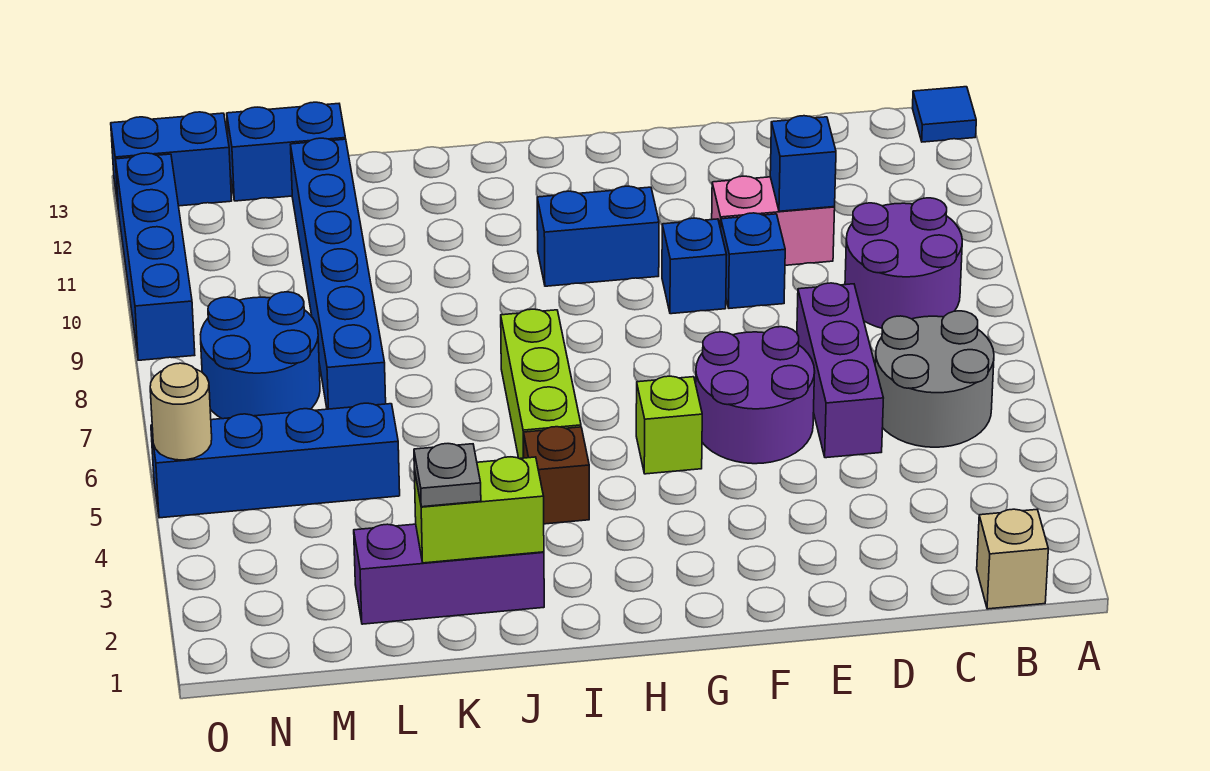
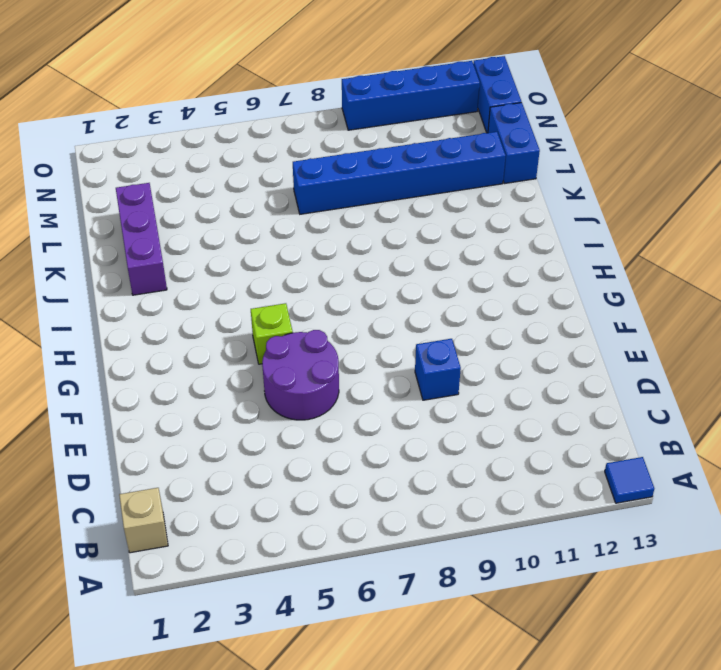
none -> grey round brick B5:C6 level 1
none -> purple round brick B8:C9 level 1
none -> purple brick D5:D7 level 1

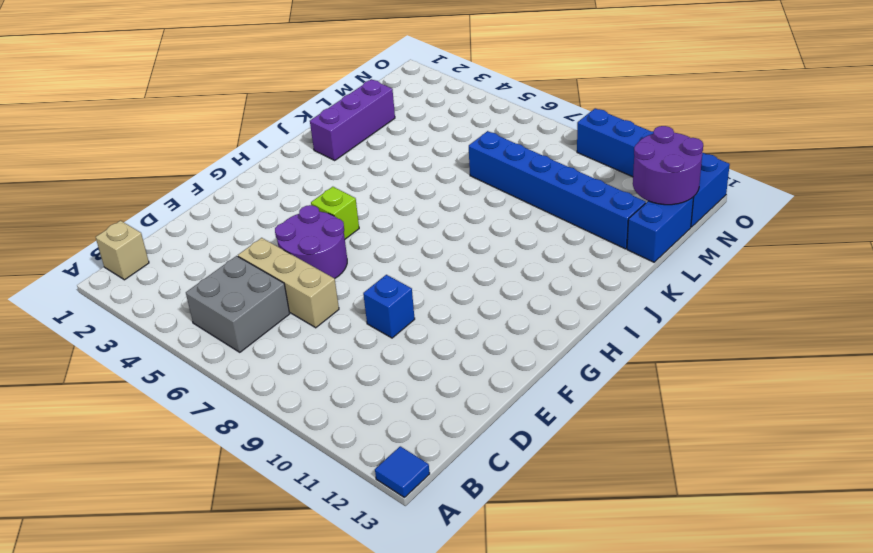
grey brick B5:C6 level 1 -> grey round brick B5:C6 level 1
tan brick D5:D7 level 1 -> purple brick D5:D7 level 1
purple round brick M12:N13 level 2 -> purple round brick B8:C9 level 1
none -> pink brick D10:E10 level 1
none -> blue brick F9 level 1
none -> blue brick G10:H10 level 1

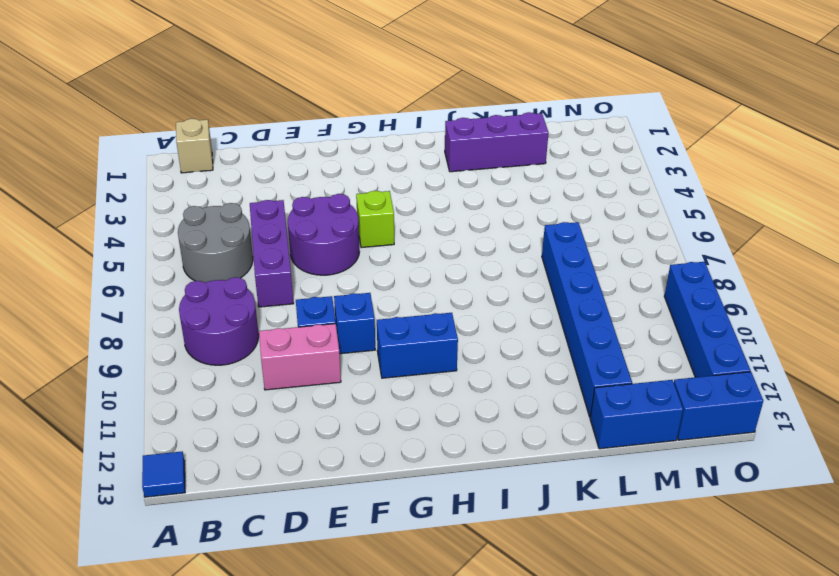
none -> brown brick I4 level 1
none -> lime brick I5:I7 level 1
none -> blue brick L5:O5 level 1

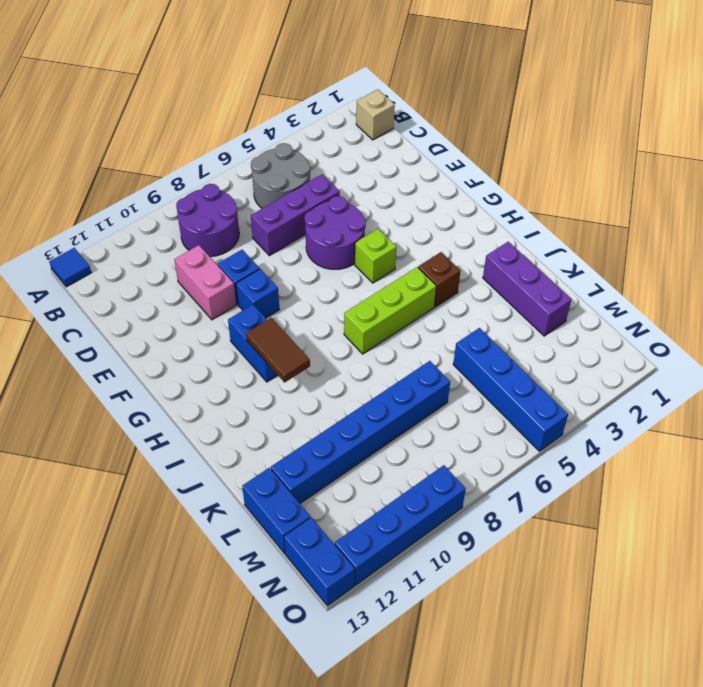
brown tile H10:I10 level 2 -> none
none -> blue round brick M7:N8 level 1
none -> blue brick D10 level 2
none -> lime brick J2:K2 level 2

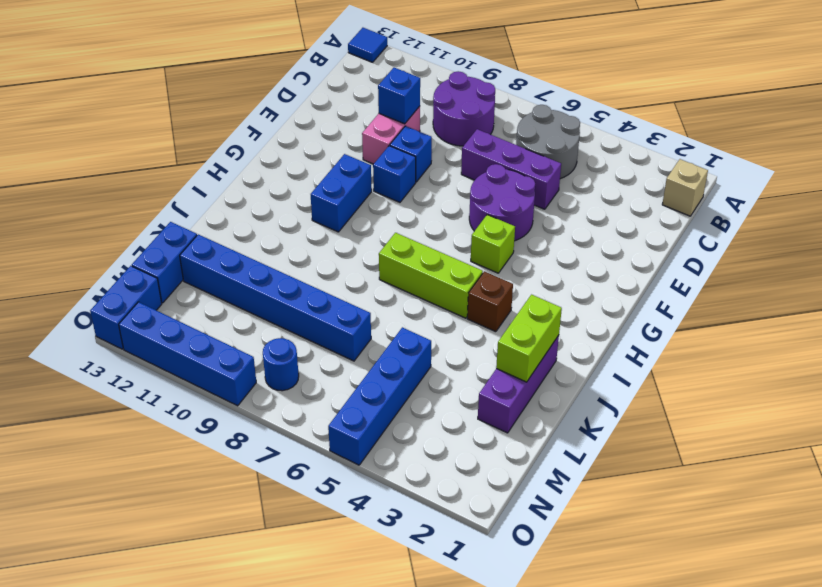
blue round brick N8 level 1 -> blue round brick M7:N8 level 1
none -> tan round brick O5 level 2
none -> grey plate K2 level 3

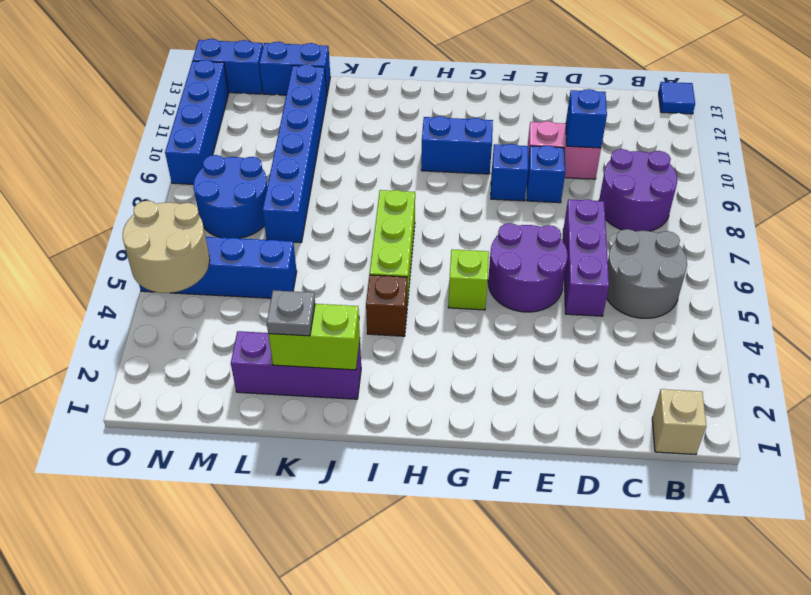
tan round brick N4:O5 level 2 -> tan round brick O5 level 2

